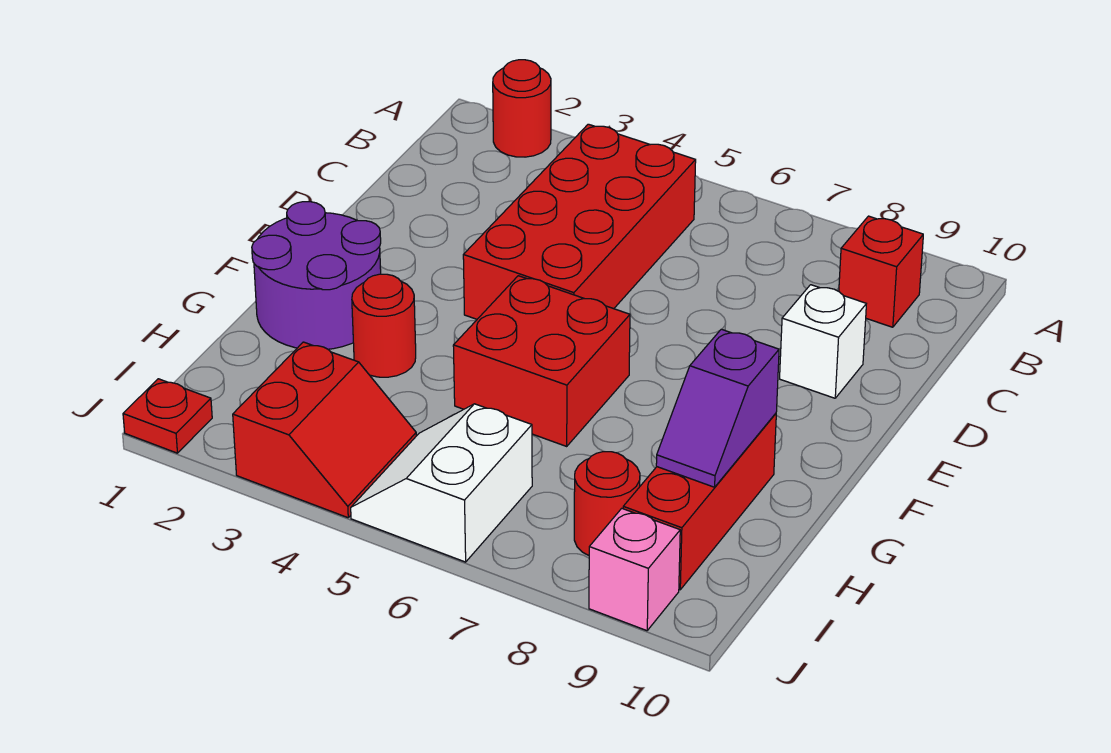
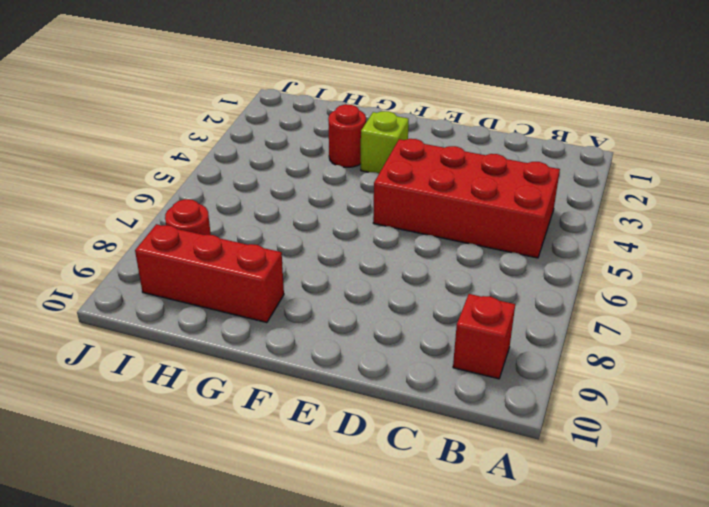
lime brick F3 level 1 -> none
none -> red round brick A2 level 1
none -> white brick D9 level 1
none -> purple round brick F1:G2 level 1

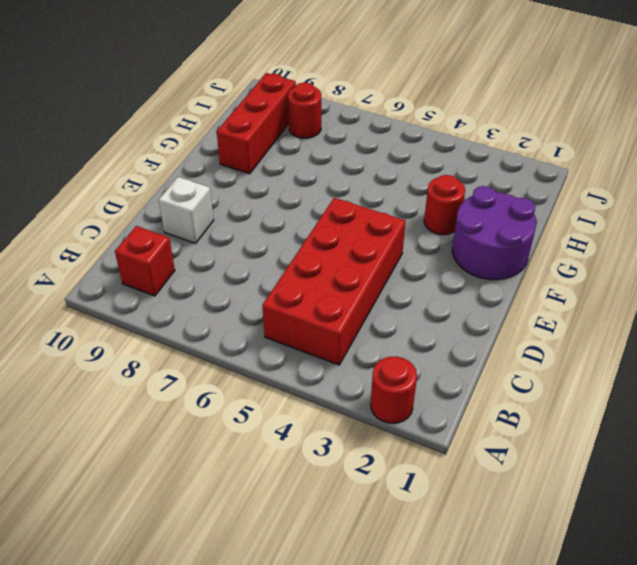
none -> red brick F5:G6 level 1
none -> red slope I3:J4 level 1 top 3
none -> white slope I5:J6 level 1 top 6

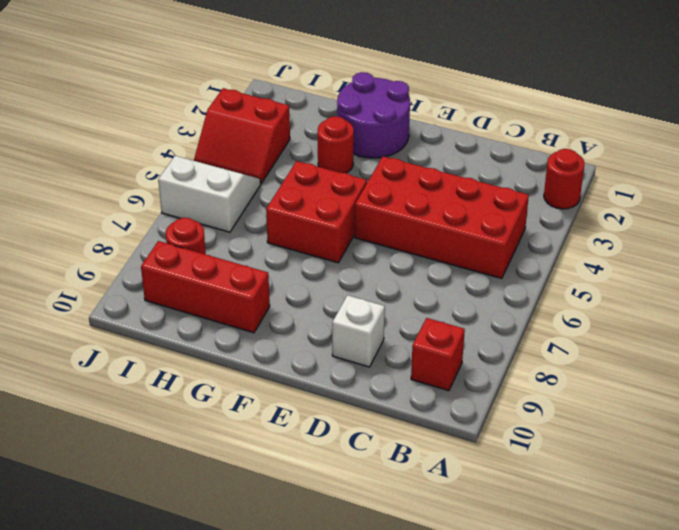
none -> red plate J1 level 1
none -> pink brick J9 level 1
none -> purple slope G9:H9 level 2 top G

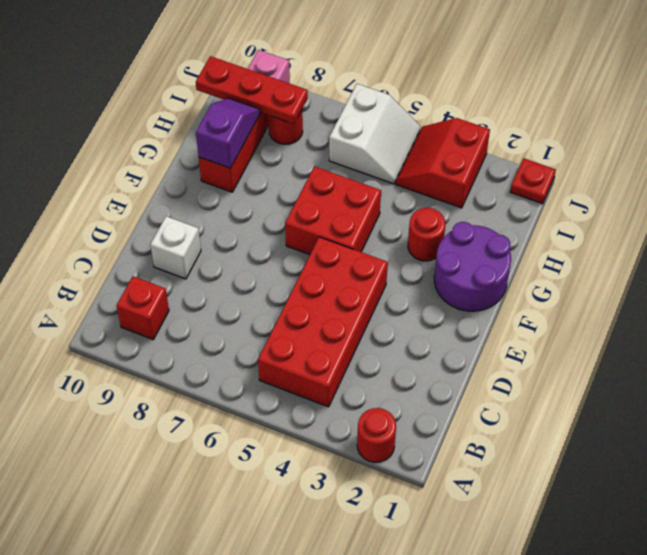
red plate I8:I10 level 2 -> none

